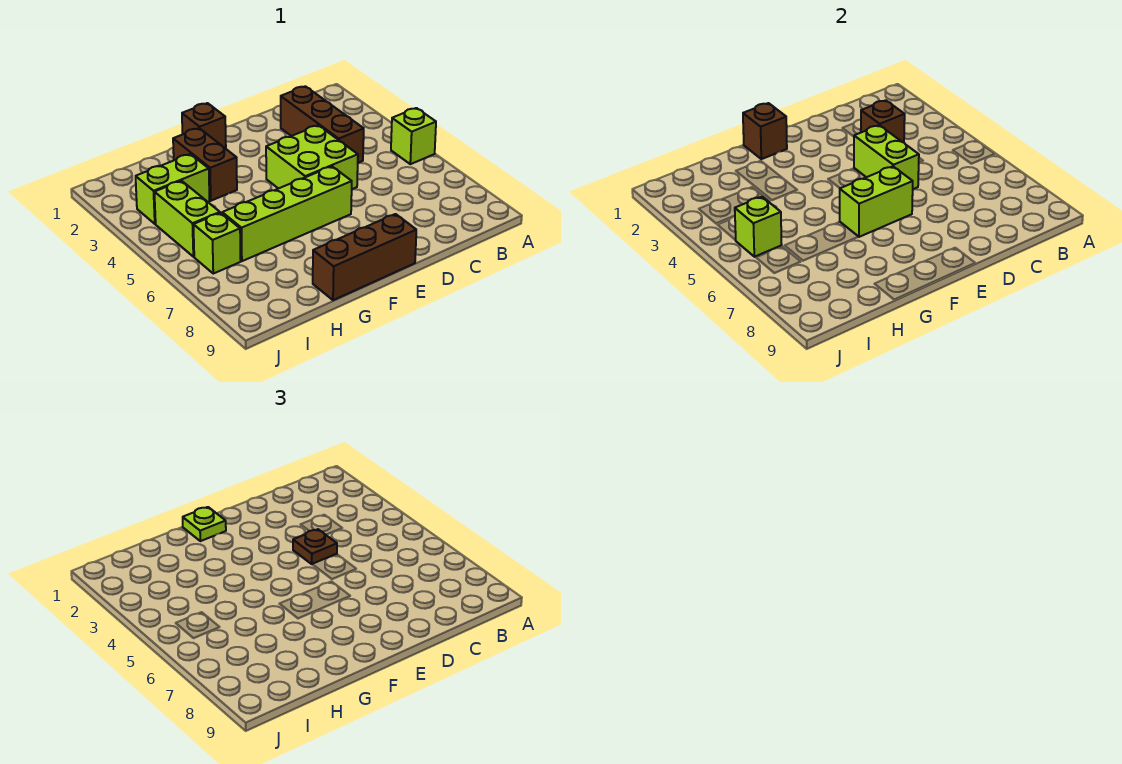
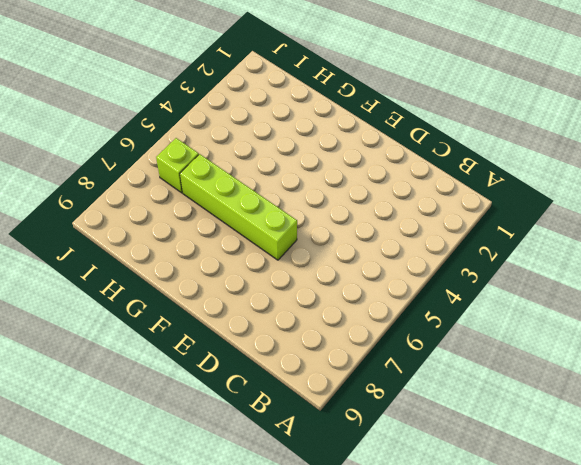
none -> lime brick A5 level 1
none -> brown brick C2:C4 level 1
none -> lime brick D4:E5 level 1

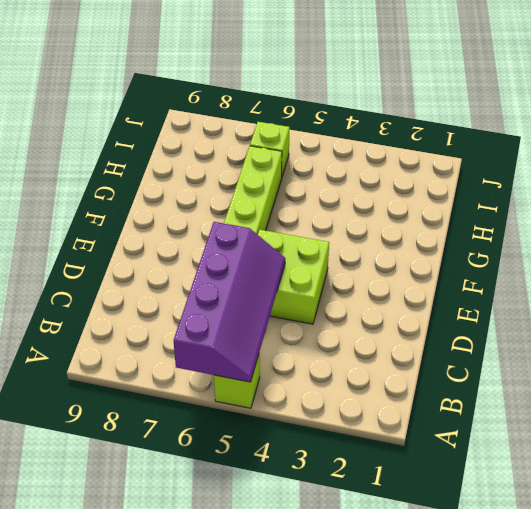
purple slope A5:D6 level 2 top 6 -> lime brick D4:D5 level 2
none -> brown brick C2:C4 level 1
none -> brown brick E9:G9 level 1
none -> brown brick F1 level 1

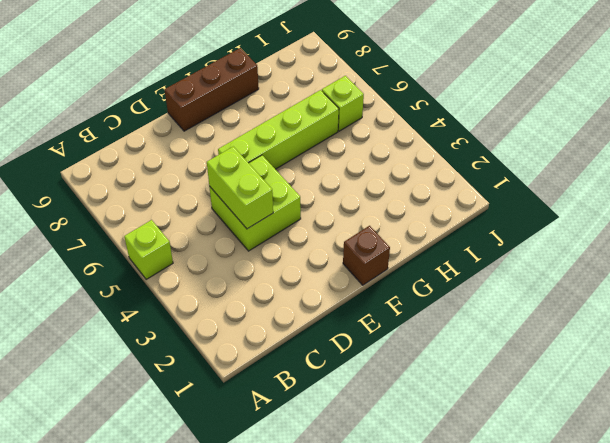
none -> brown brick C2:C4 level 1
none -> brown brick G2:G3 level 1
none -> lime brick H3:I3 level 1

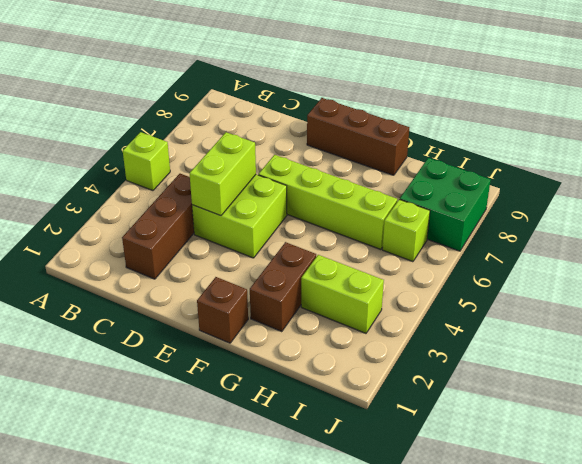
green brick I7:J8 level 1 -> none
none -> lime brick I4:I5 level 1
none -> brown brick C3 level 2
none -> lime brick E6:F6 level 2

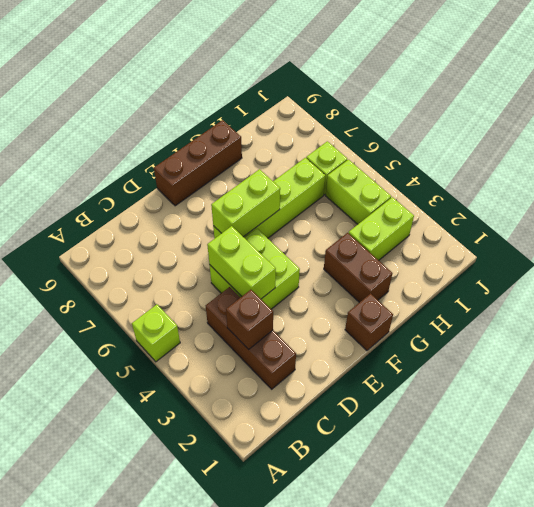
none -> brown brick F1 level 2
none -> lime brick I5 level 2
none -> brown plate D4 level 3

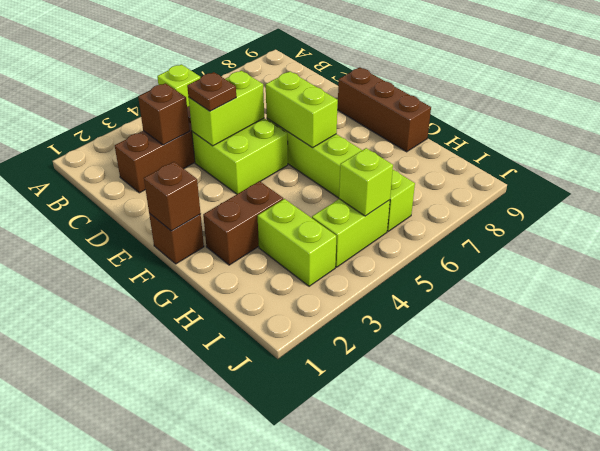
none -> lime plate F1 level 3

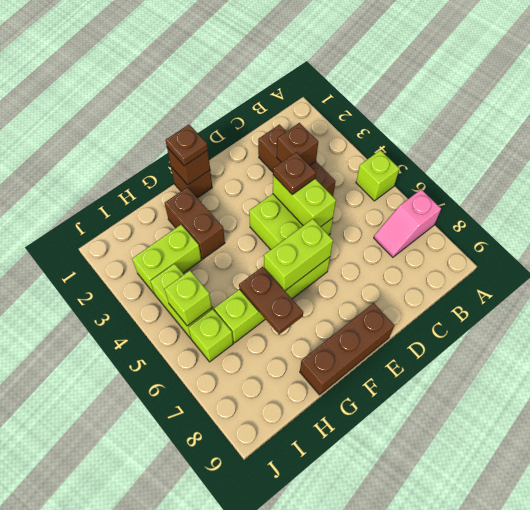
pink slope A7:B7 level 1 top A -> none
brown plate F1 level 3 -> lime plate F1 level 3
brown plate G6:G7 level 2 -> none

